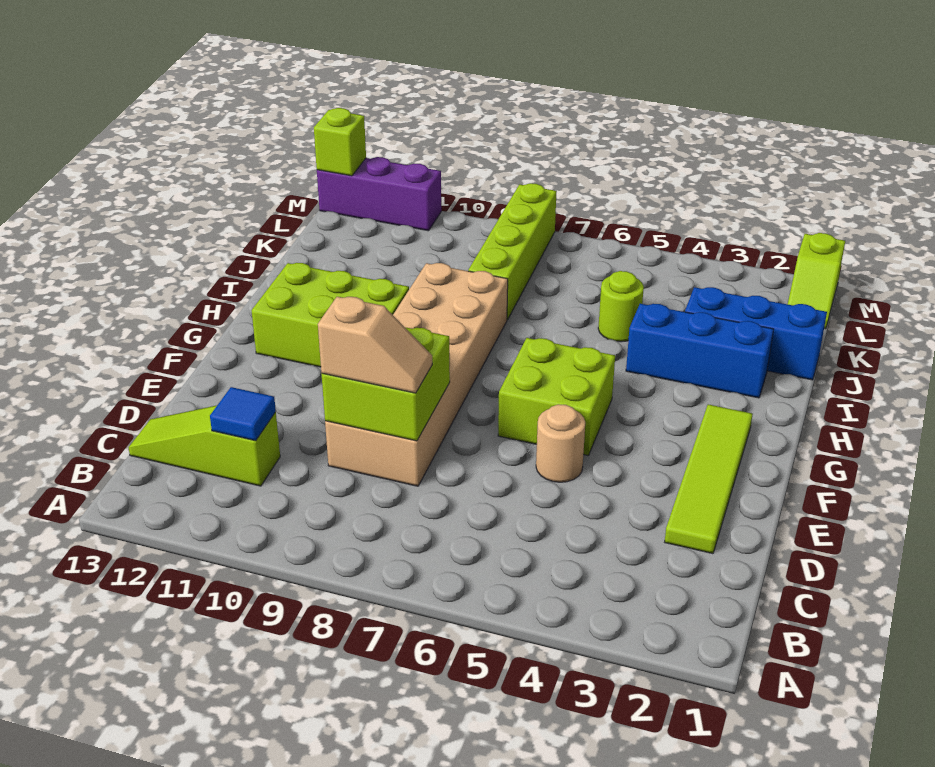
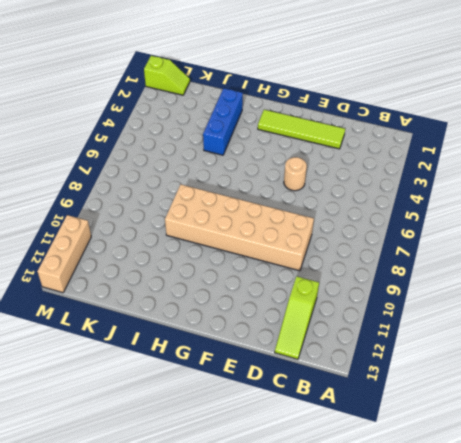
tan brick M11:M13 level 1 -> purple brick M11:M13 level 1
none -> lime brick F5:G6 level 1
none -> lime brick G10:H12 level 1
none -> blue brick J1:J3 level 1

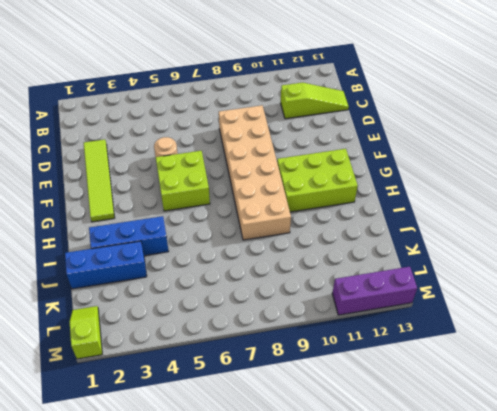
none -> lime round brick J5 level 1
none -> lime brick J8:M8 level 1
none -> blue tile C11 level 2

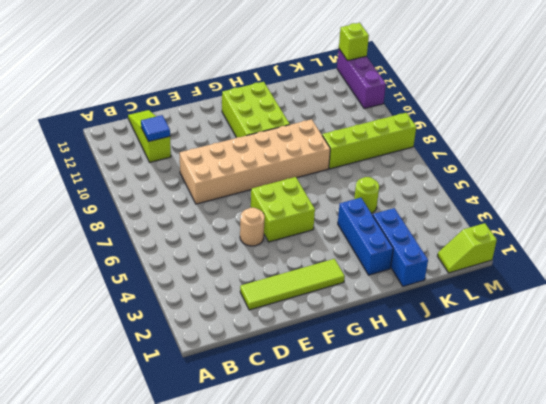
none -> lime brick D8:E9 level 2
none -> tan slope D8:D9 level 3 top 9

